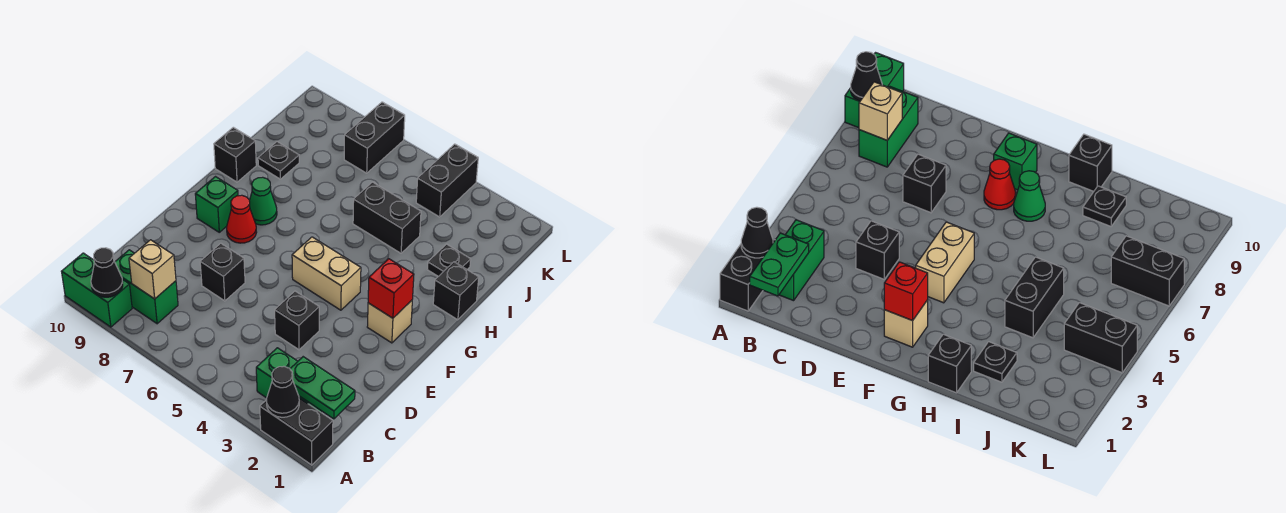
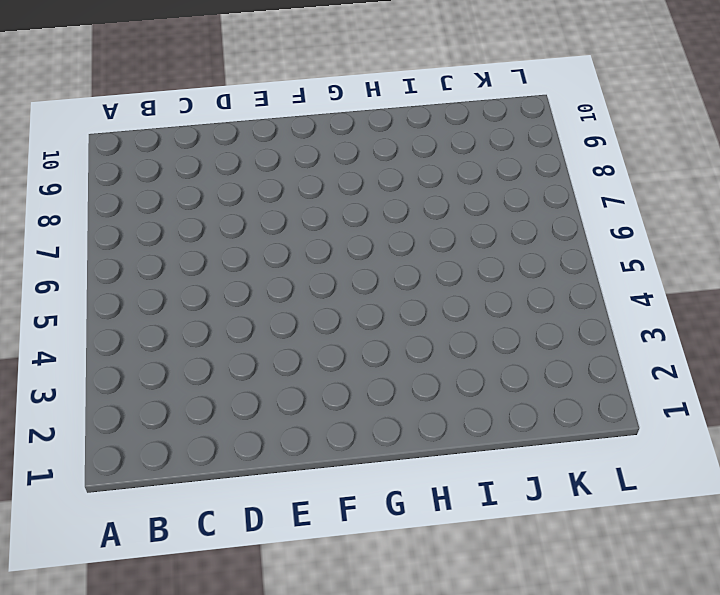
none -> black brick A1:A2 level 1
none -> green brick A9:A10 level 1
none -> green brick B2:B3 level 1

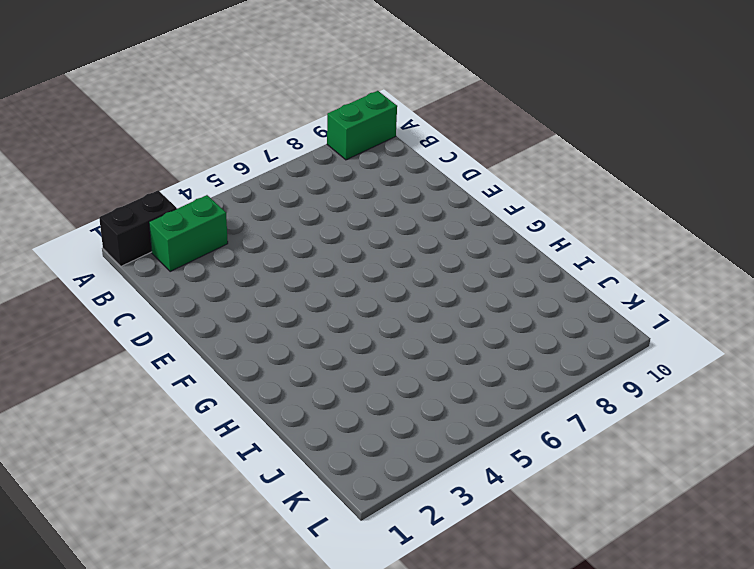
none -> green brick B8:B9 level 1
none -> black brick D4 level 1
none -> black brick D7 level 1

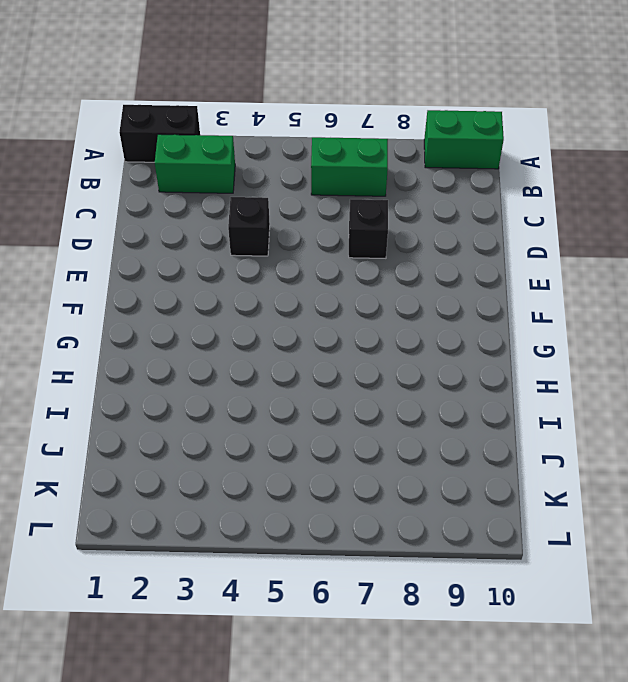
green brick B6:B7 level 1 -> green brick B8:B9 level 1
none -> tan brick F2 level 1
none -> tan brick F4:F5 level 1
none -> red cone F8 level 1

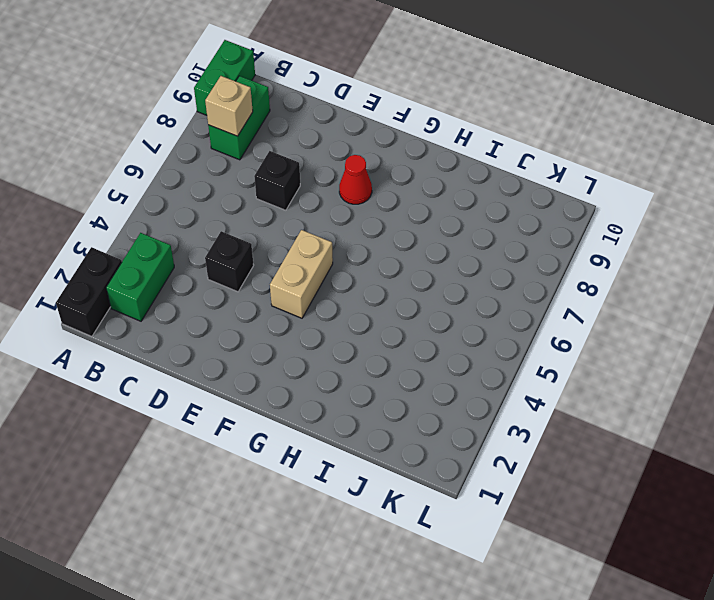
none -> tan brick F2 level 1
none -> green brick F9 level 1
none -> green cone G8 level 1

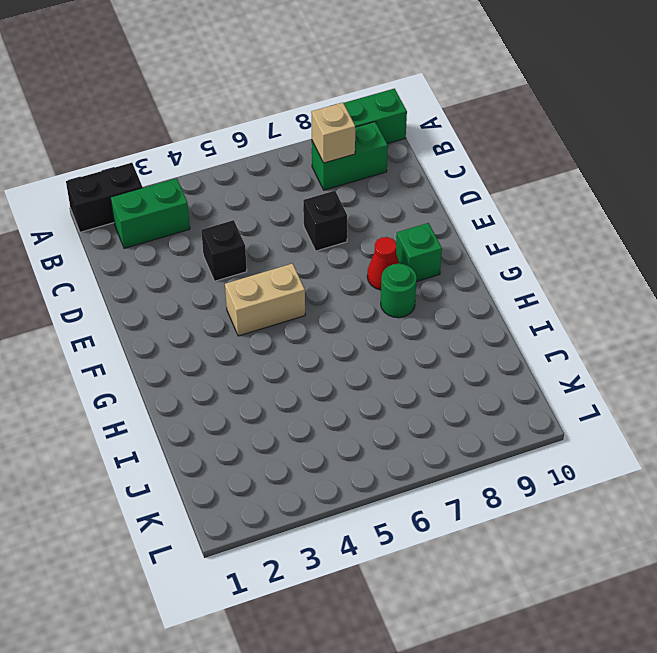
green round brick G8 level 1 -> green cone G8 level 1
none -> tan brick F2 level 1
none -> black brick H1 level 1
none -> black brick H10 level 1

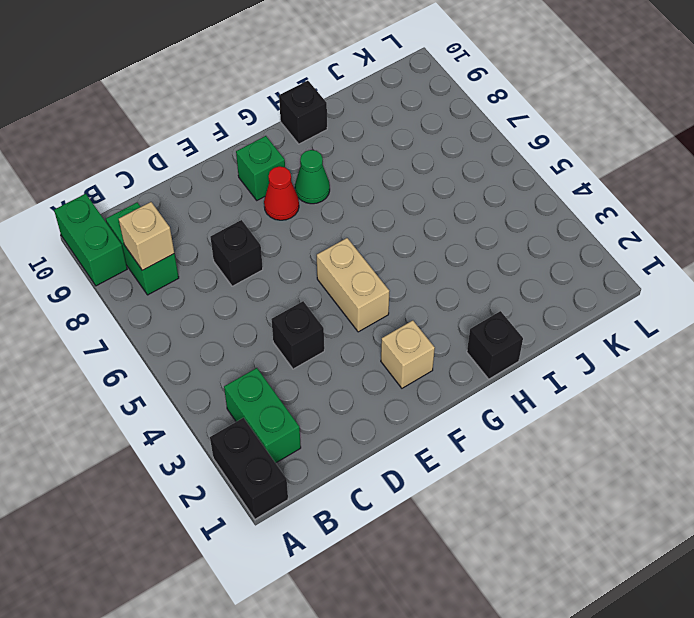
none -> black plate I2 level 1
none -> black brick I4:I5 level 1
none -> black plate I9 level 1

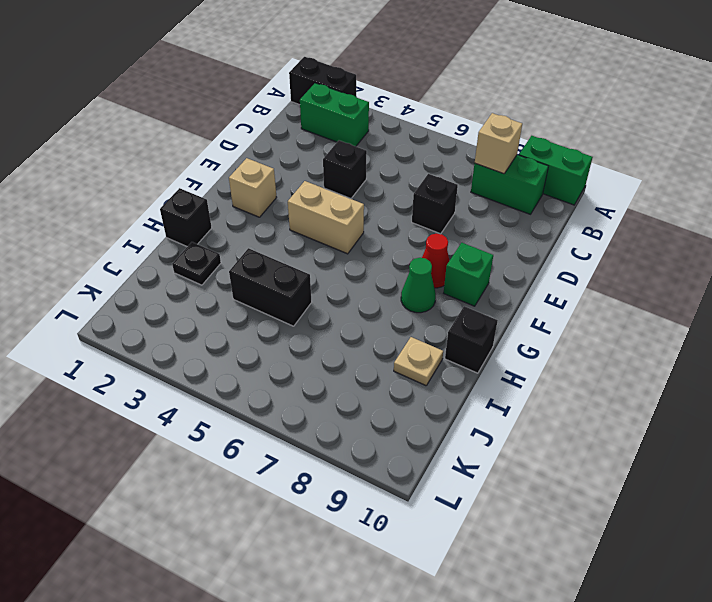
tan plate I9 level 1 -> black plate I9 level 1
none -> black brick K4:L4 level 1
none -> black brick K7:L7 level 1
none -> black cone A2 level 2

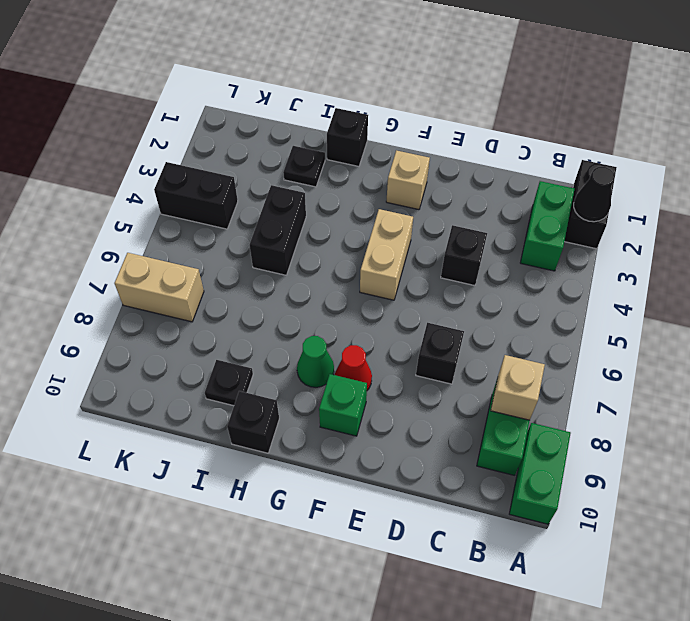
tan brick K7:L7 level 1 -> black brick K7:L7 level 1
none -> black cone A9 level 2
none -> green plate B1:B2 level 2
none -> red brick F2 level 2

